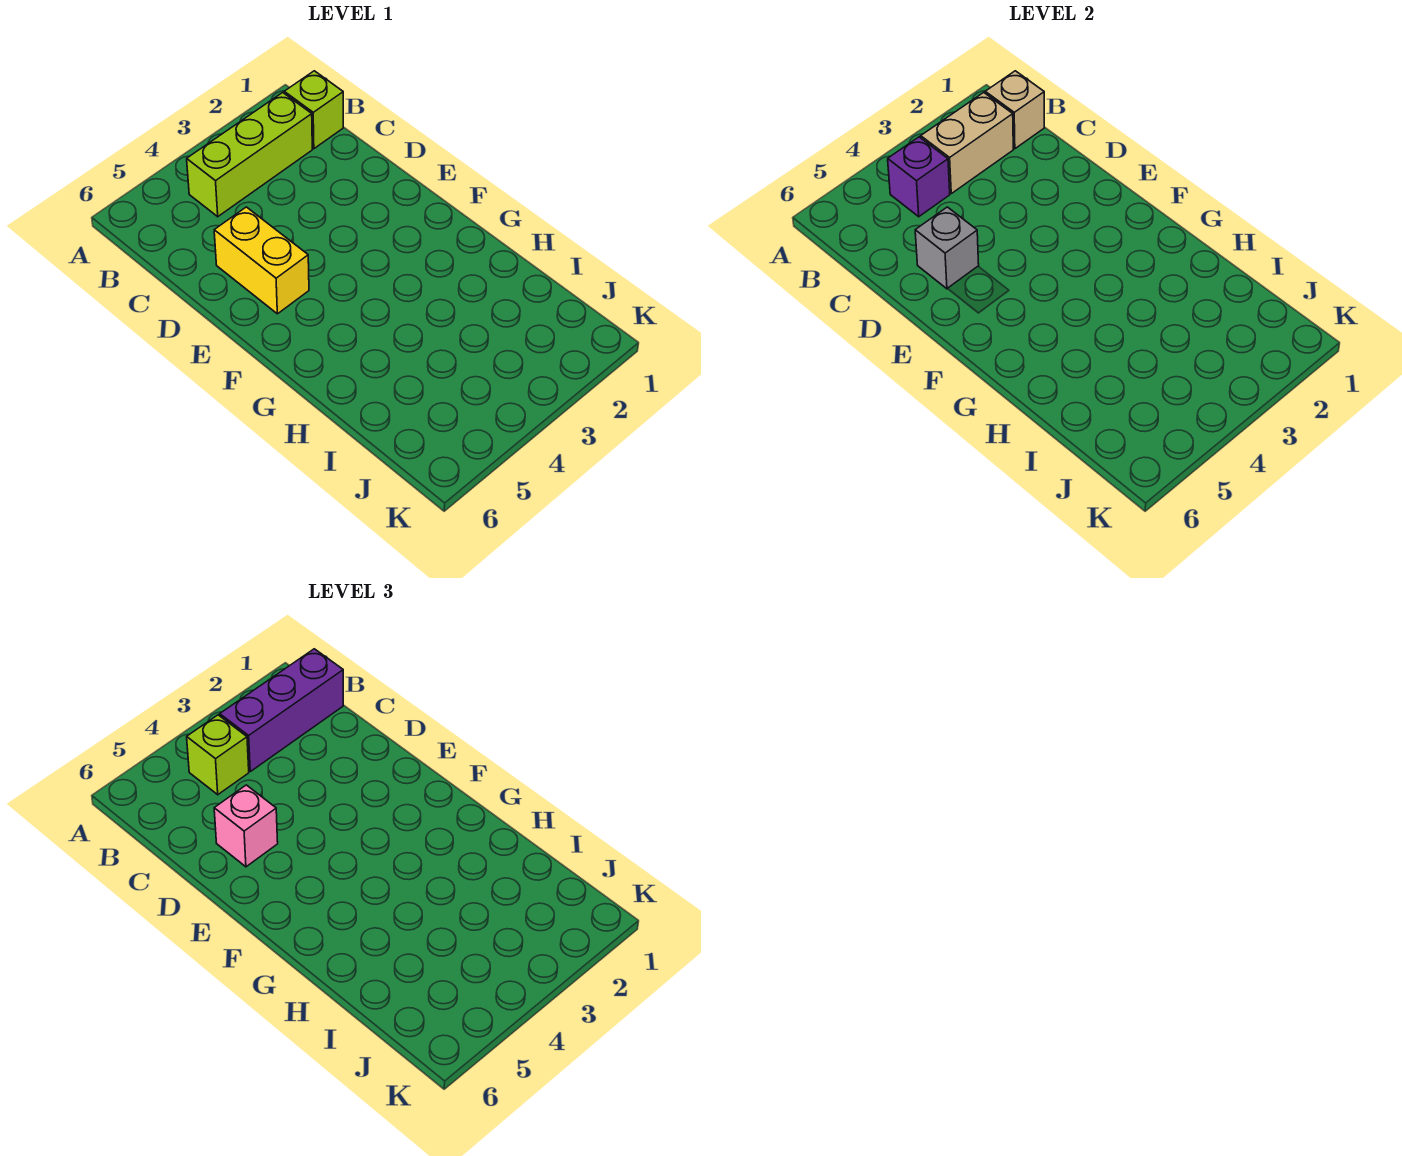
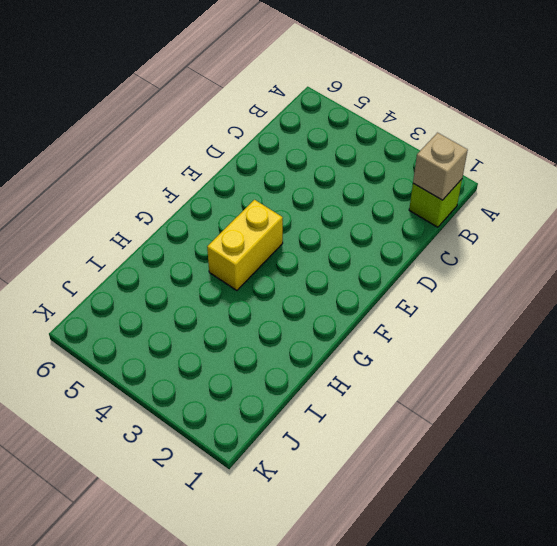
yellow brick F4:G4 level 1 -> yellow brick D5:E5 level 1
none -> lime brick B2:B4 level 1
none -> tan brick B2:B3 level 2

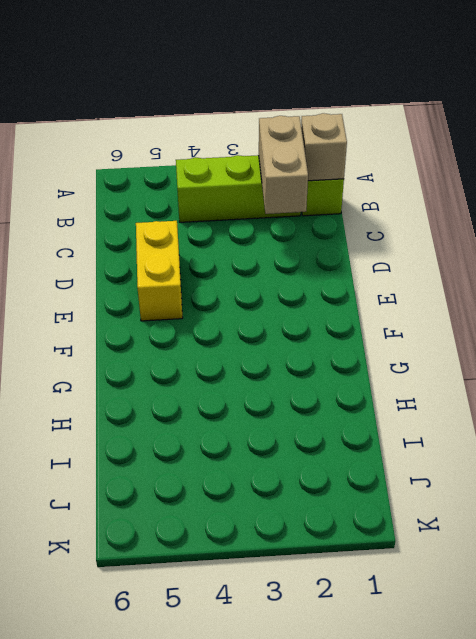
tan brick B2:C2 level 2 -> tan brick B2:B3 level 2
none -> purple brick B4 level 2
none -> grey brick D5 level 2

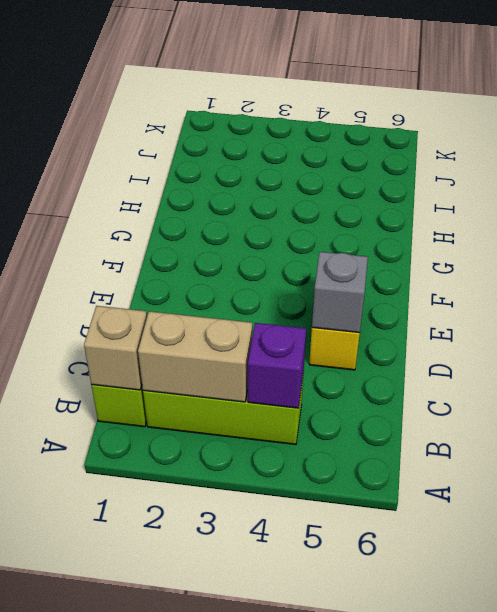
none -> purple brick B1:B3 level 3
none -> lime brick B4 level 3

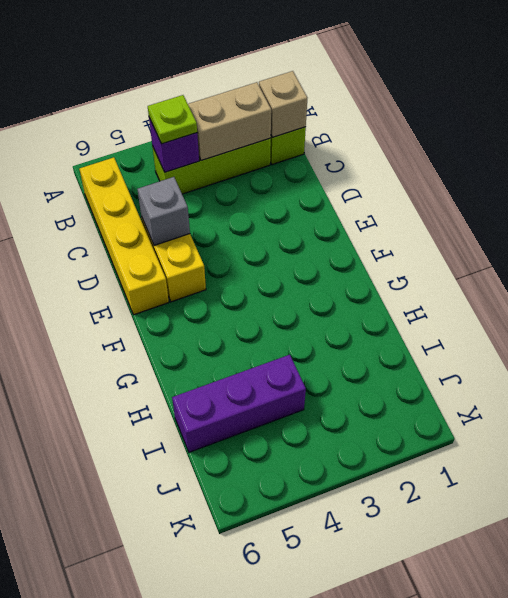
lime plate B4 level 3 -> lime brick B4 level 3
yellow brick B6:E6 level 1 -> none
purple brick I4:I6 level 1 -> purple brick B1:B3 level 3
none -> pink brick D5 level 3

